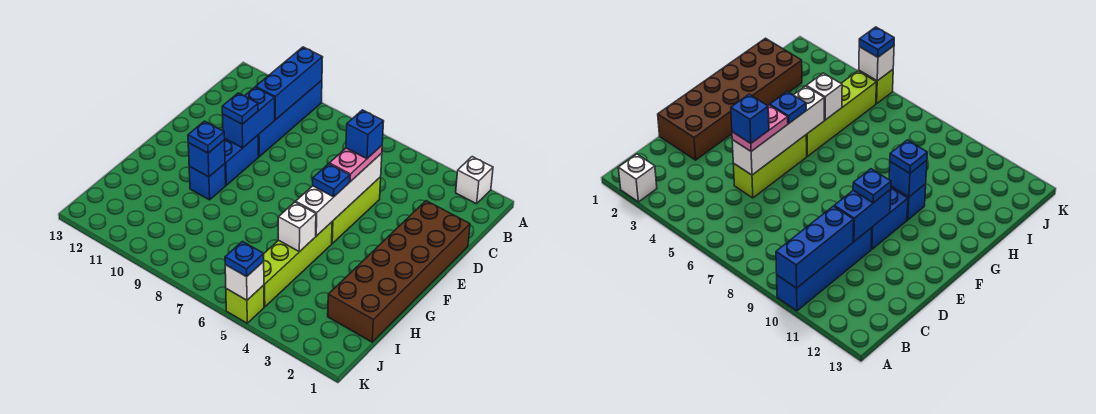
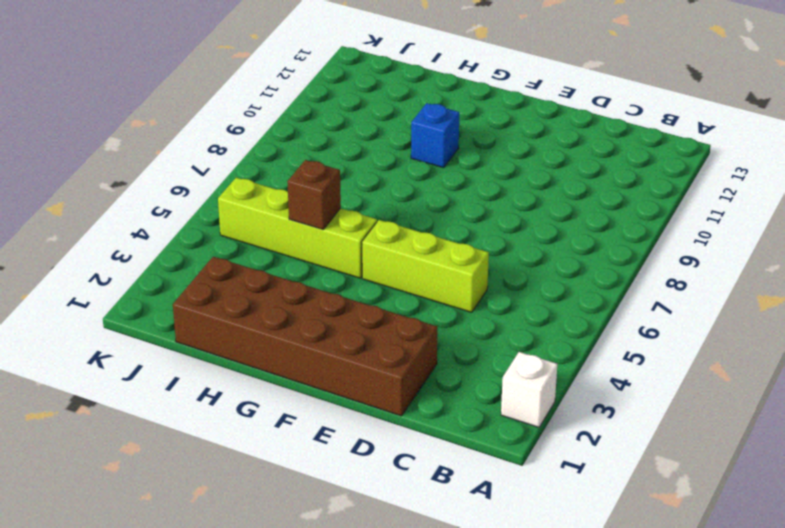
brown brick H5 level 2 -> white brick H5 level 2
none -> blue brick A10:D10 level 1
none -> blue brick E10:F10 level 1
none -> lime brick K5 level 1

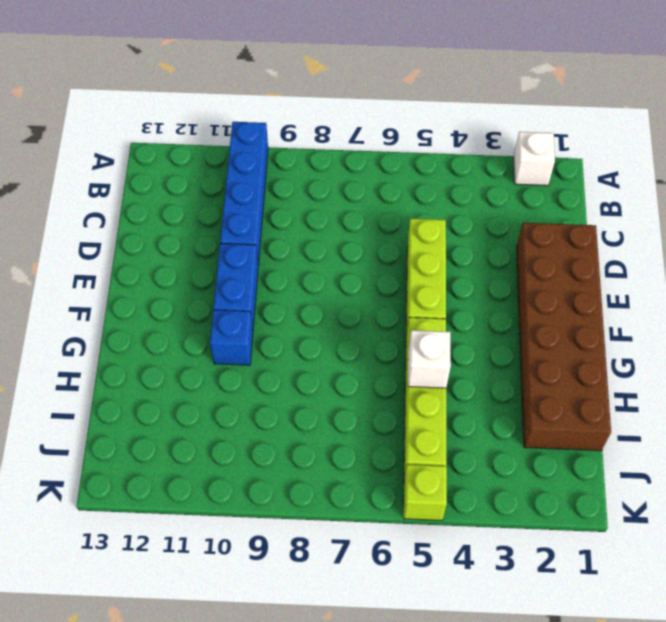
none -> blue brick A10:C10 level 2
none -> white brick D5:G5 level 2
none -> blue brick D10:E10 level 2

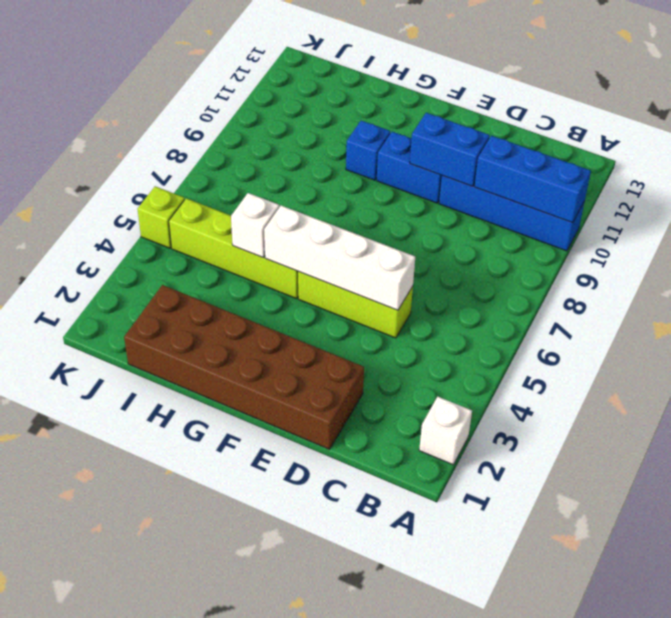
none -> blue brick G10 level 2
none -> white brick K5 level 2
none -> pink plate D5:E5 level 3

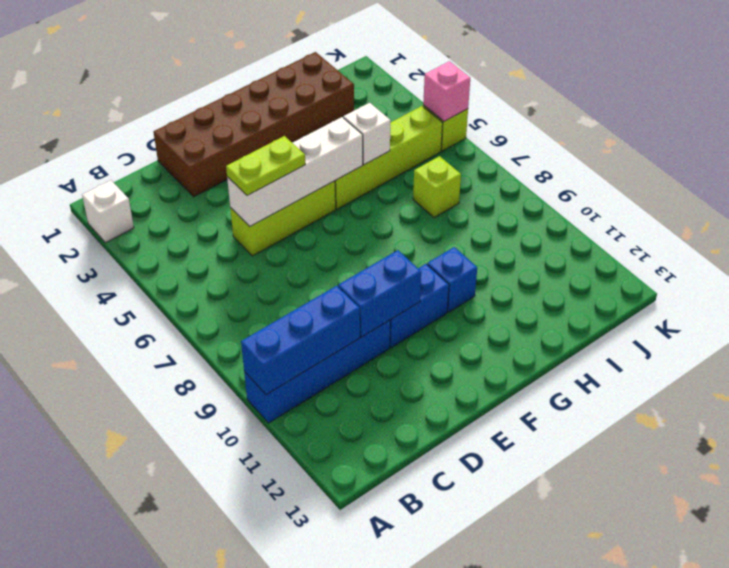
lime plate D5:E5 level 3 -> pink plate D5:E5 level 3
lime brick I7 level 1 -> none
pink brick K5 level 2 -> white brick K5 level 2
none -> blue brick G10 level 2
none -> blue plate E10 level 3
none -> blue plate F5 level 3

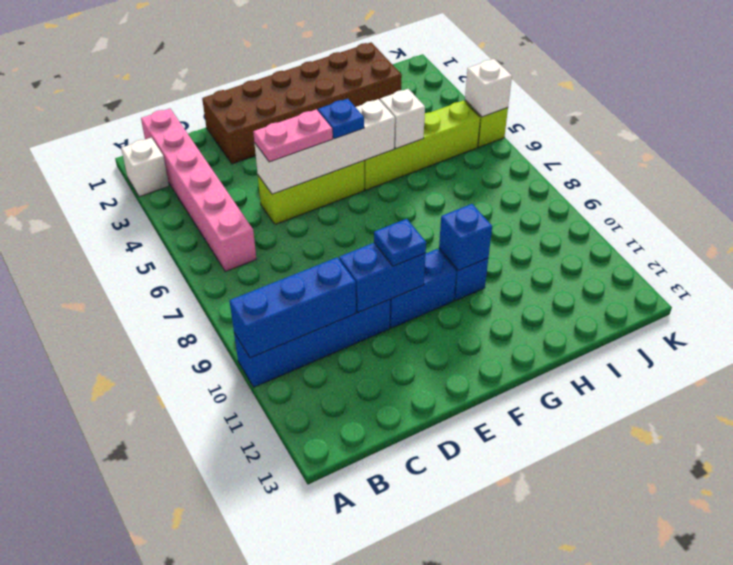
pink brick B1:B6 level 1 -> none
none -> blue plate G10 level 3
none -> blue plate K5 level 3
none -> blue brick D5 level 4

